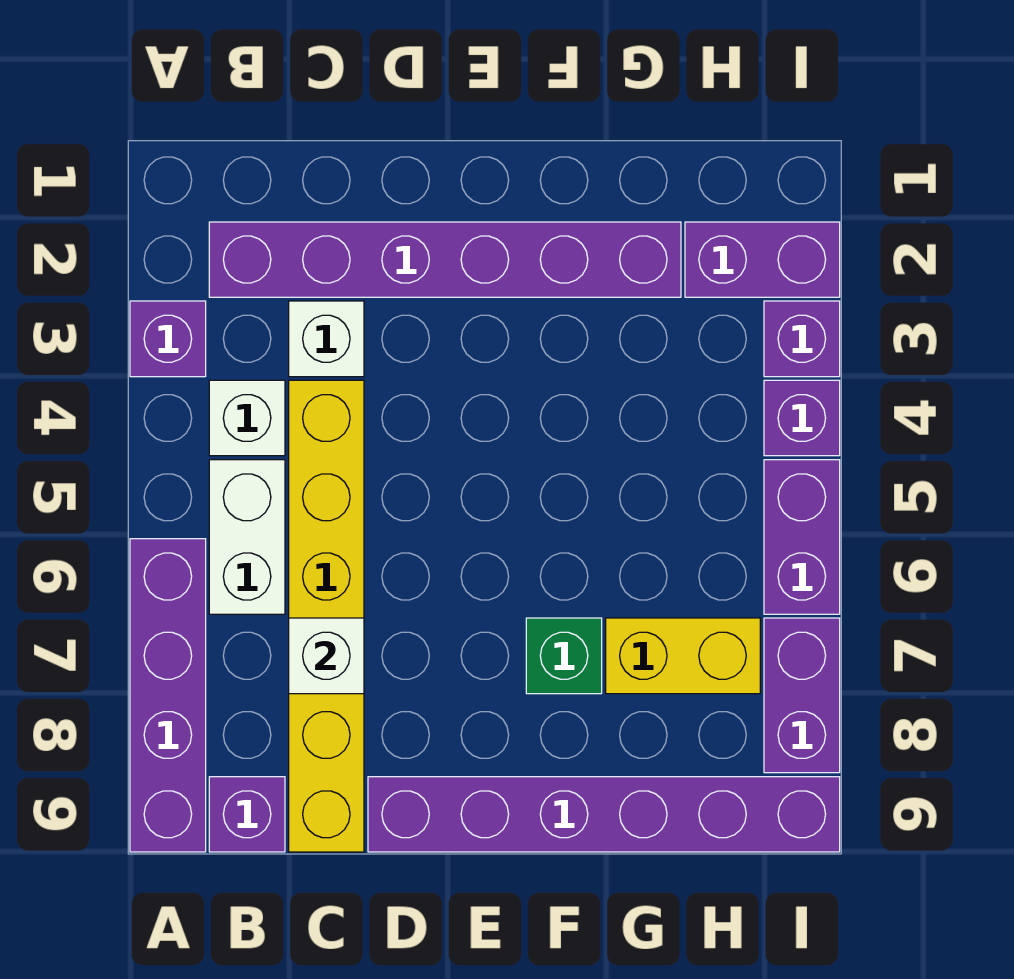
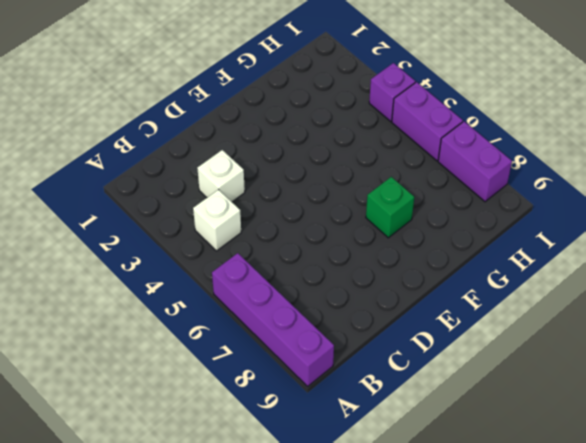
none -> purple brick A3 level 1
none -> purple brick B2:G2 level 1
none -> white brick B5:B6 level 1

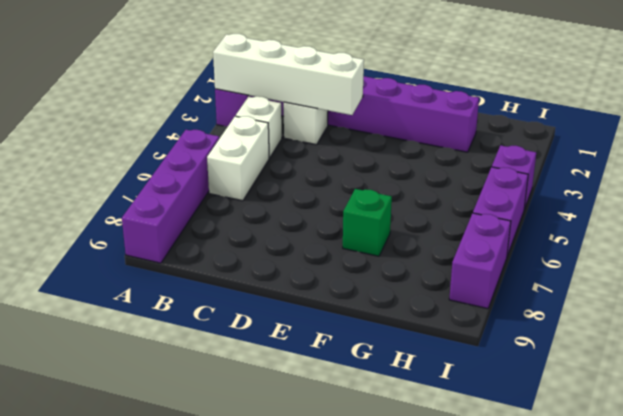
white brick A3:D3 level 2 -> none
none -> purple brick B9 level 1
none -> yellow brick C4:C9 level 1
none -> purple brick D9:I9 level 1

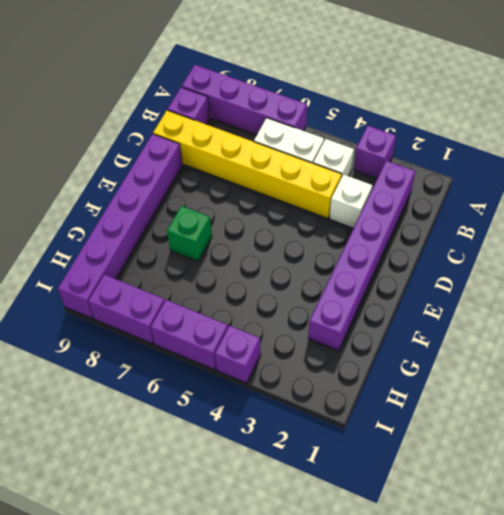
none -> yellow brick G7:H7 level 1
none -> purple brick H2:I2 level 1
none -> purple brick I3 level 1

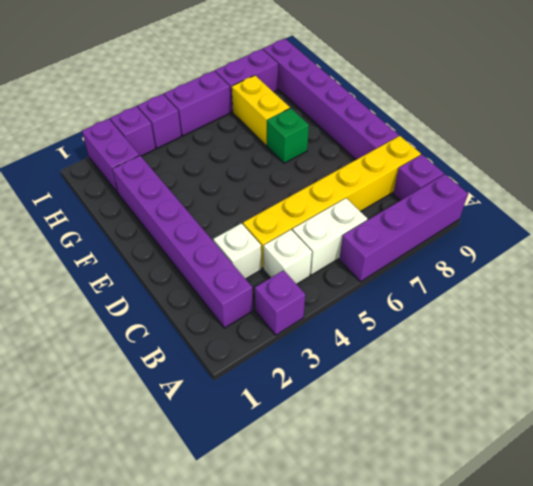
none -> white brick C7 level 2

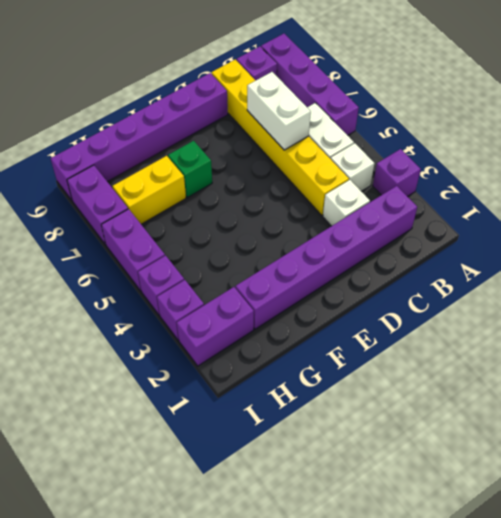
white brick C6:C7 level 2 -> white brick C7 level 2

